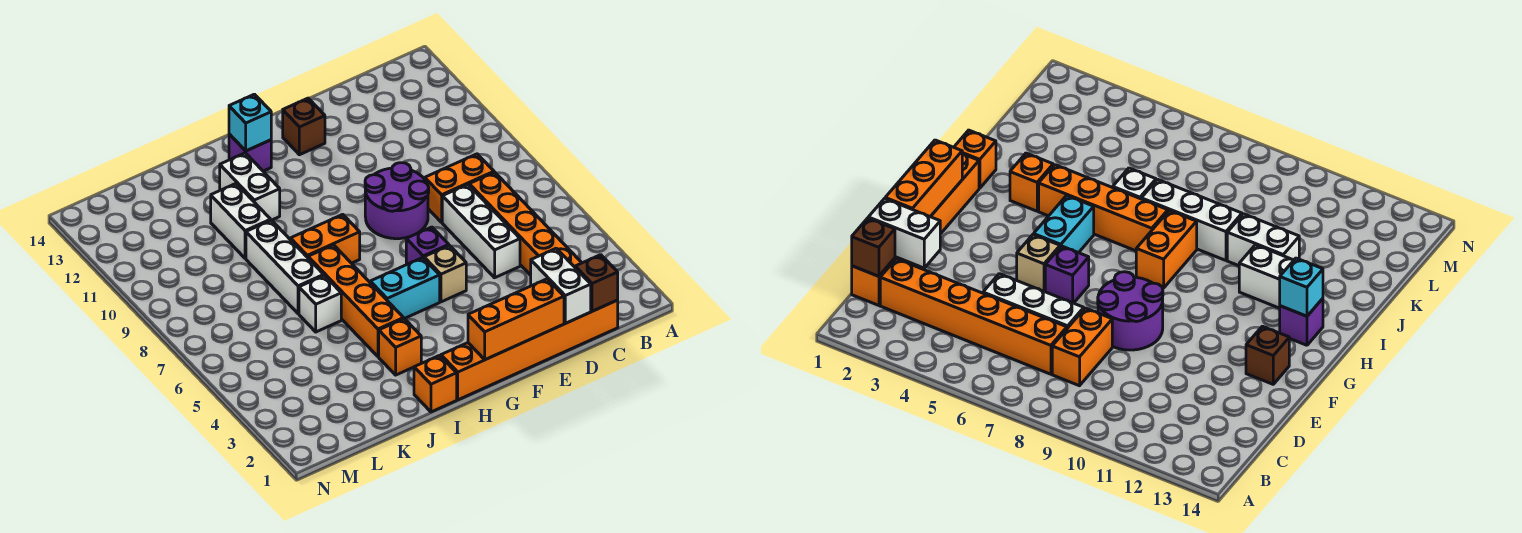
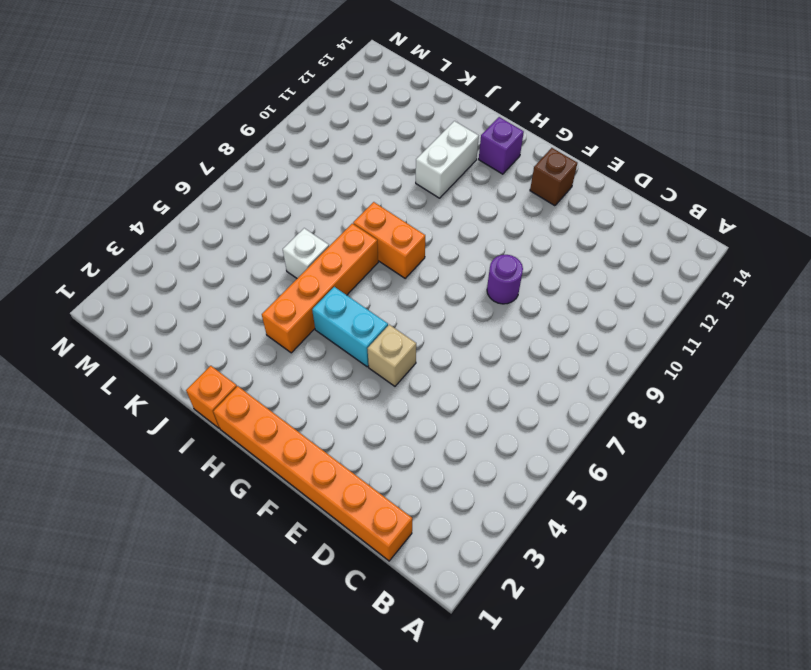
purple round brick E9 level 1 -> purple round brick E8:F9 level 1
none -> orange brick C2:C7 level 1
none -> orange brick C8:D8 level 1
none -> white brick D5:D7 level 1

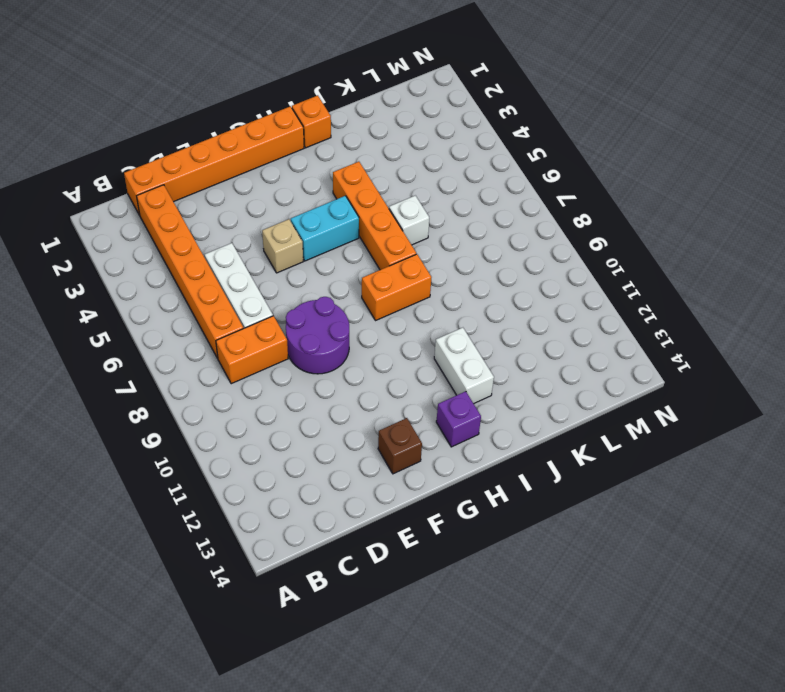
none -> purple brick F6 level 1
none -> orange brick I3 level 1
none -> white brick J7:J9 level 1

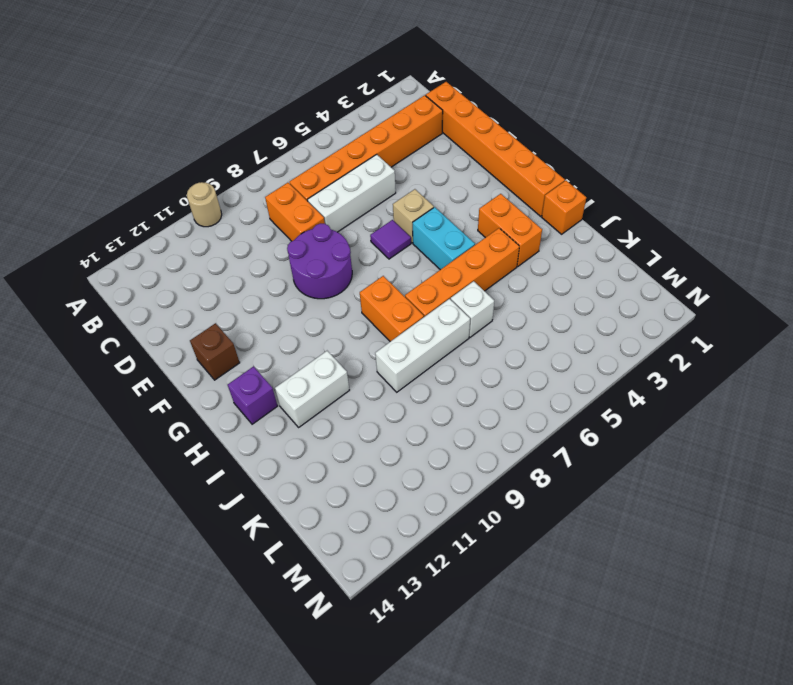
tan round brick A10 level 1 -> none
purple tile F6 level 1 -> purple brick F6 level 1
orange brick H3:I3 level 1 -> orange brick I3 level 1
none -> white brick J10:J11 level 1
none -> brown brick C1 level 2
none -> white brick D1:D2 level 2

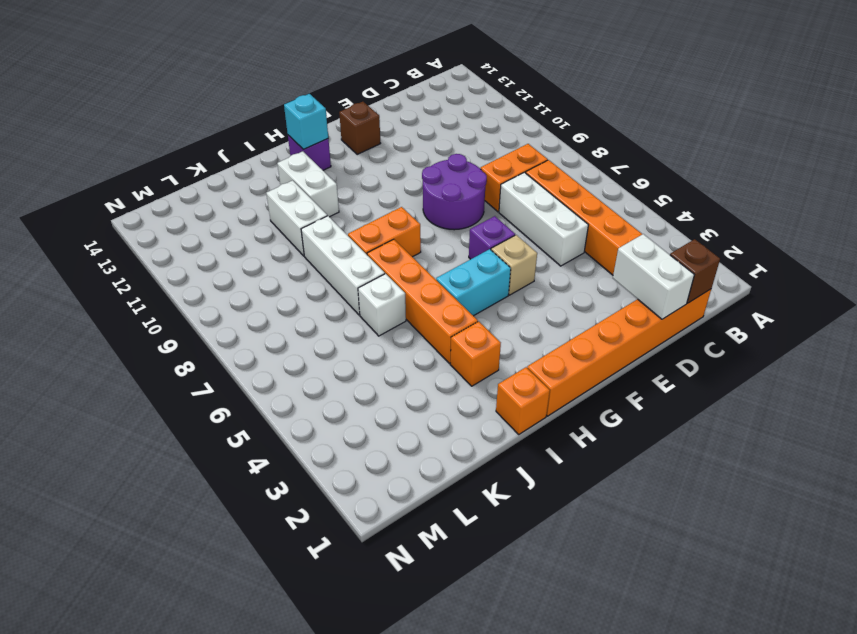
none -> orange brick E1:G1 level 2

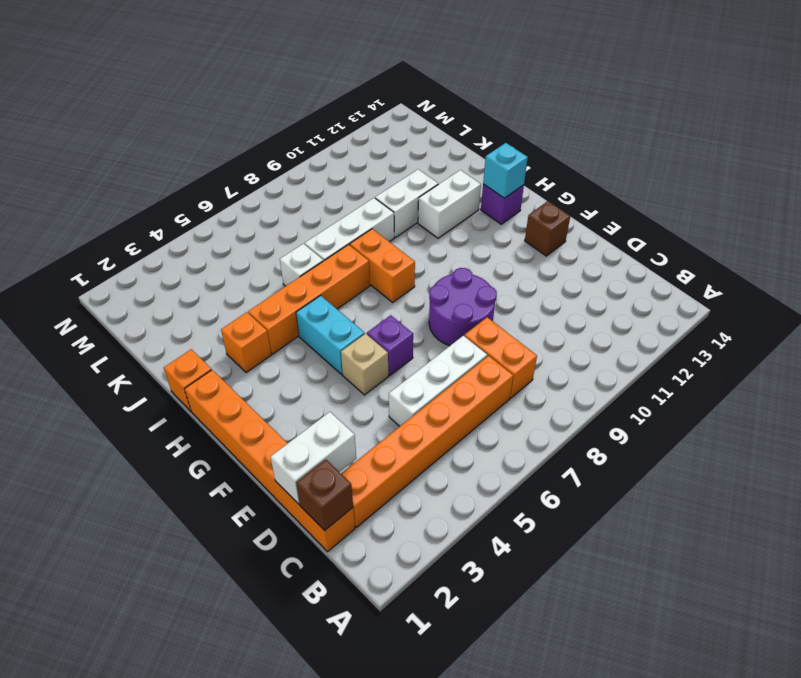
none -> orange brick E1:G1 level 2

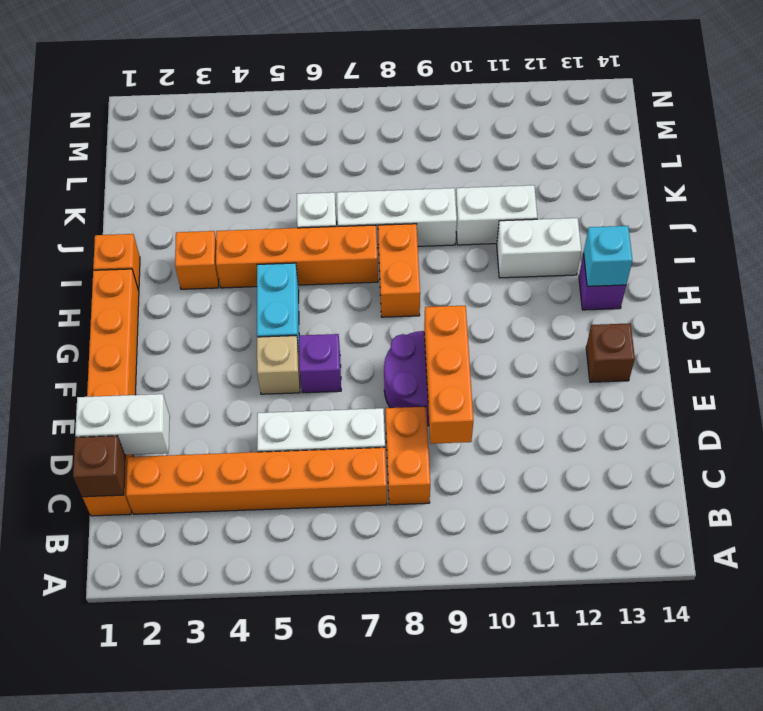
orange brick D9:F9 level 2 -> orange brick E1:G1 level 2

